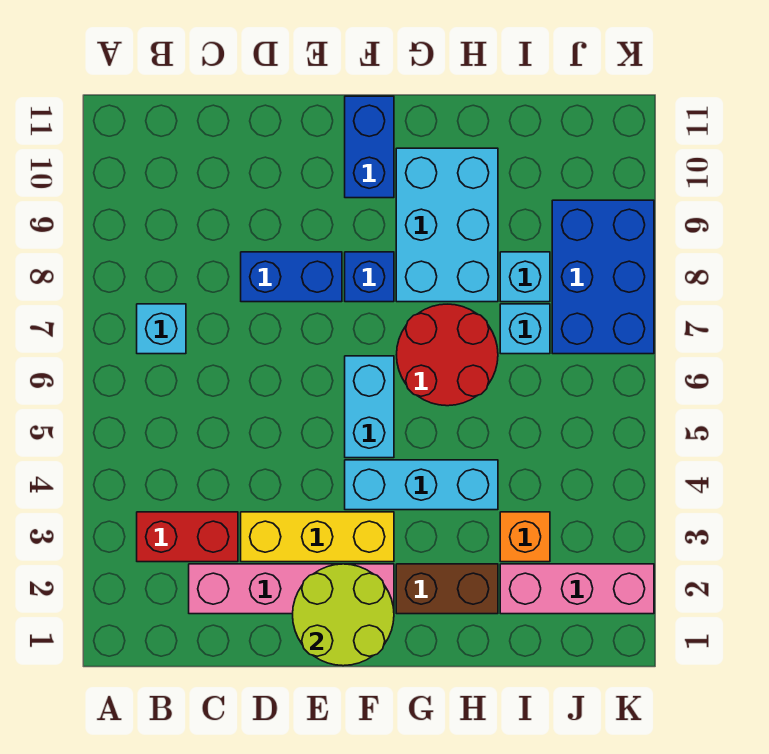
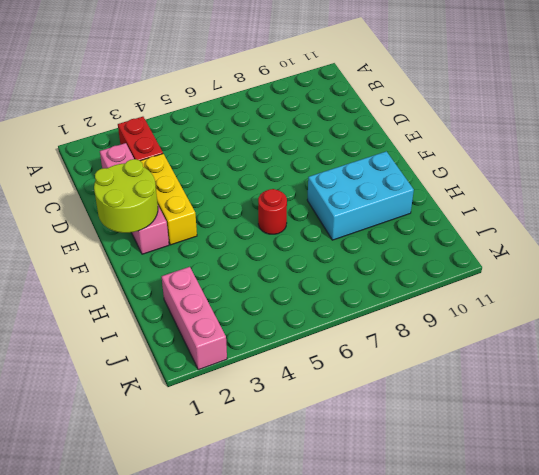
red round brick G6 level 1 -> red round brick G6:H7 level 1
none -> cyan brick B7 level 1
none -> blue brick D8:E8 level 1
none -> cyan brick F4:H4 level 1

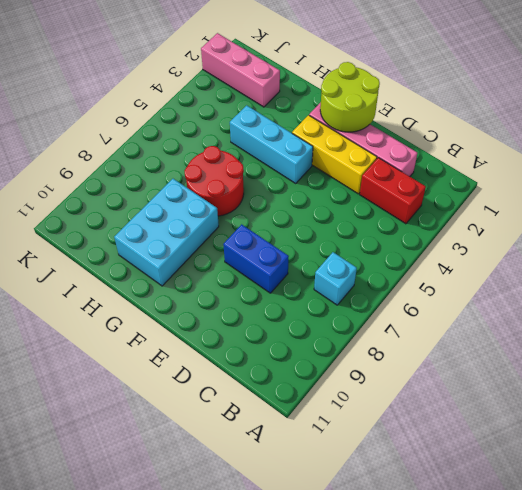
none -> cyan brick F5:F6 level 1
none -> blue brick F8 level 1
none -> blue brick F10:F11 level 1

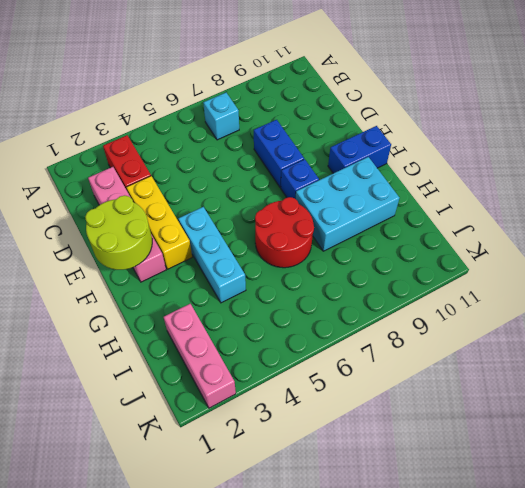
none -> cyan brick F5:F6 level 1
none -> brown brick G2:H2 level 1
none -> orange brick I3 level 1

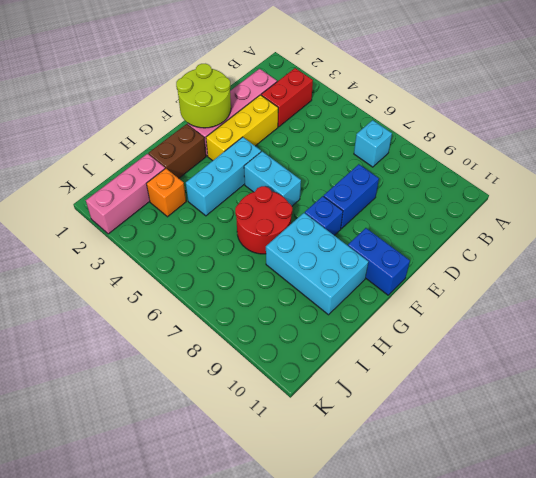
none -> cyan brick I7 level 1
none -> cyan brick I8 level 1
none -> blue brick J7:K9 level 1

